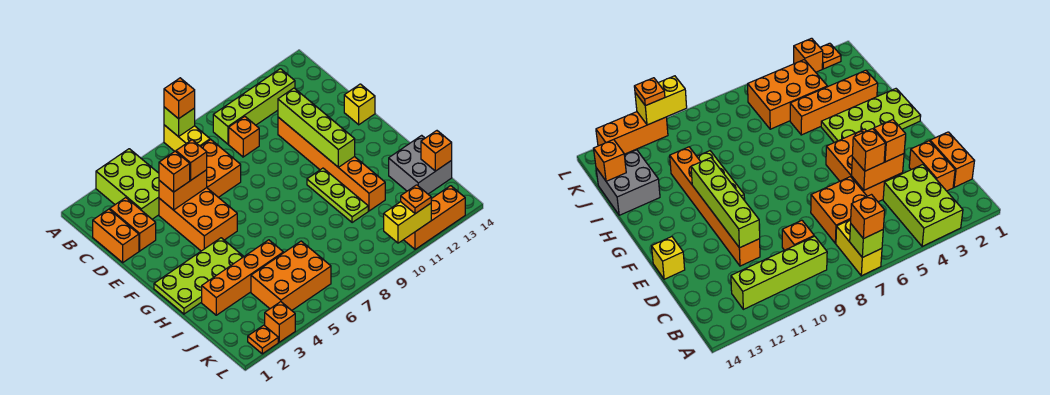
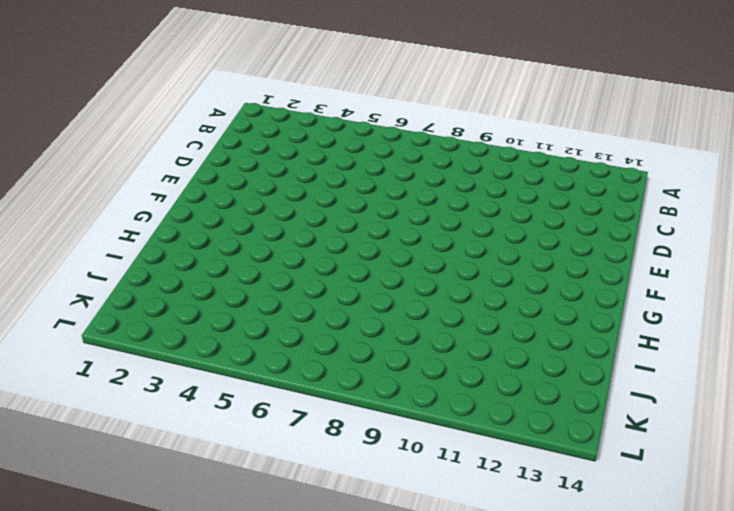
none -> lime brick A3:C4 level 1
none -> yellow brick A7:B7 level 1
none -> lime brick B9:B12 level 1

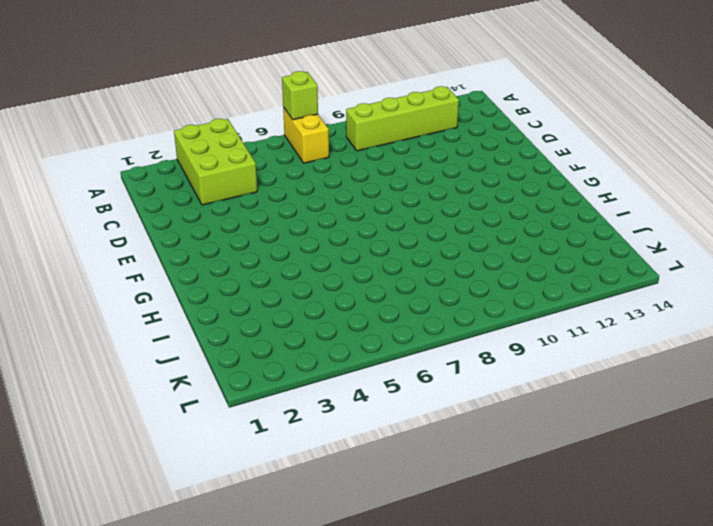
none -> orange brick C1:D1 level 1
none -> orange brick C2:D2 level 1
none -> orange brick C6:D7 level 1

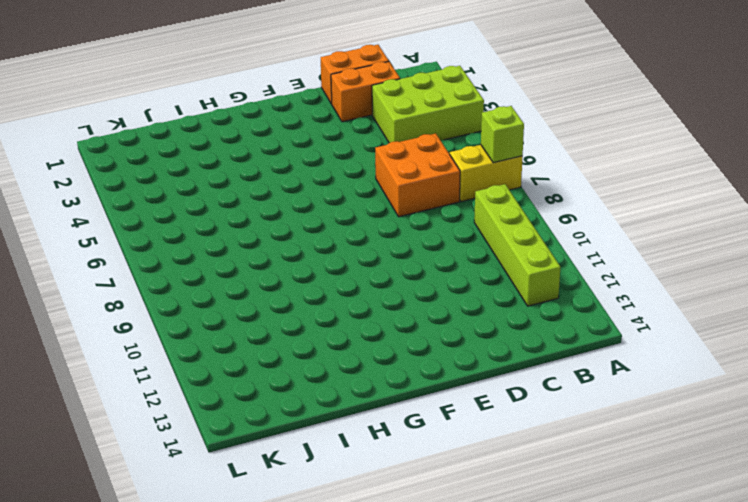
none -> orange brick C9 level 1
none -> orange brick D4:F5 level 1
none -> orange brick D11:I11 level 1

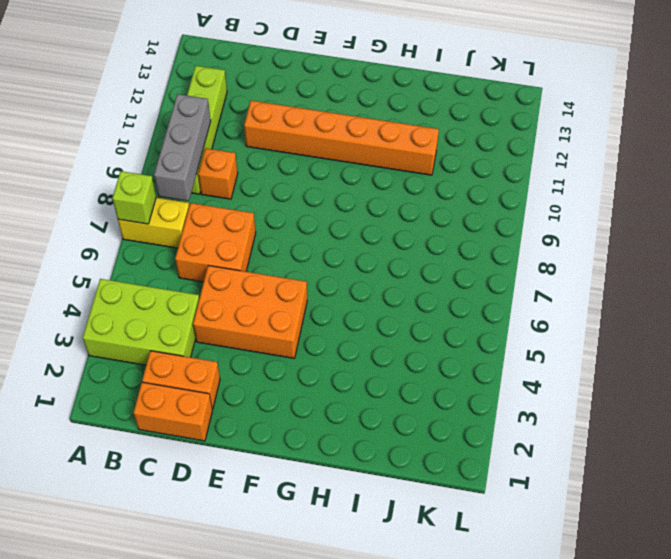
grey brick B8:B10 level 2 -> none
none -> yellow brick E14 level 1
none -> lime plate G1:H4 level 1
none -> lime plate G10:I10 level 1

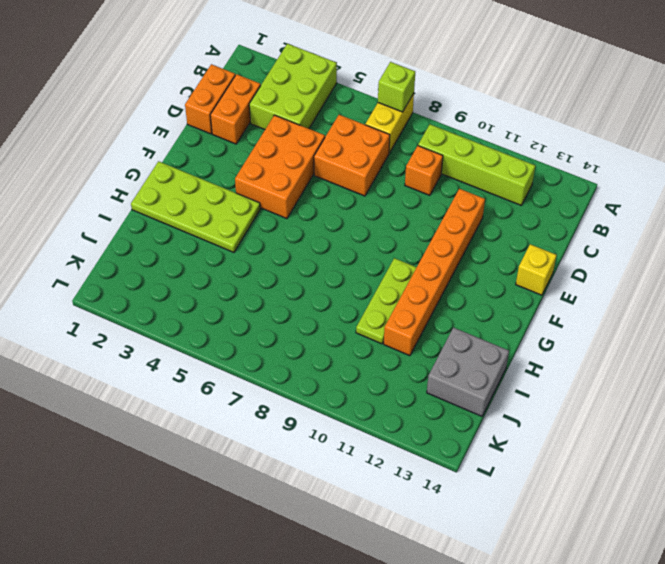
none -> orange brick I2:I5 level 1
none -> orange brick J4:K6 level 1
none -> orange plate L2 level 1

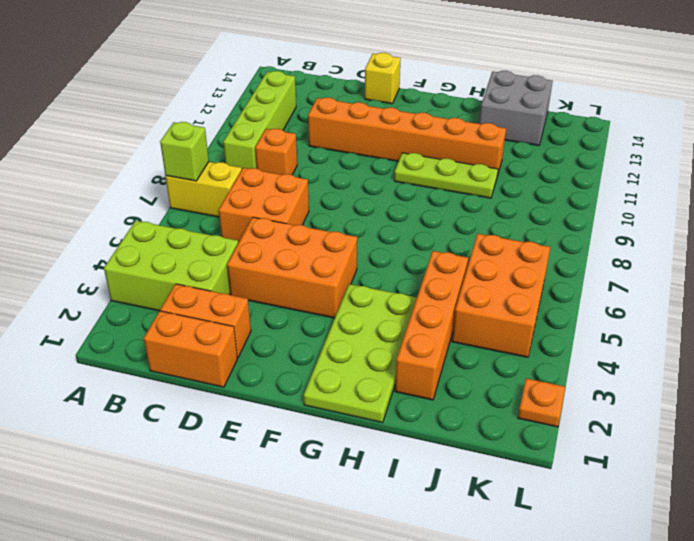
none -> orange brick L3 level 1
none -> orange brick L11:L13 level 1
none -> orange brick D4:D5 level 2

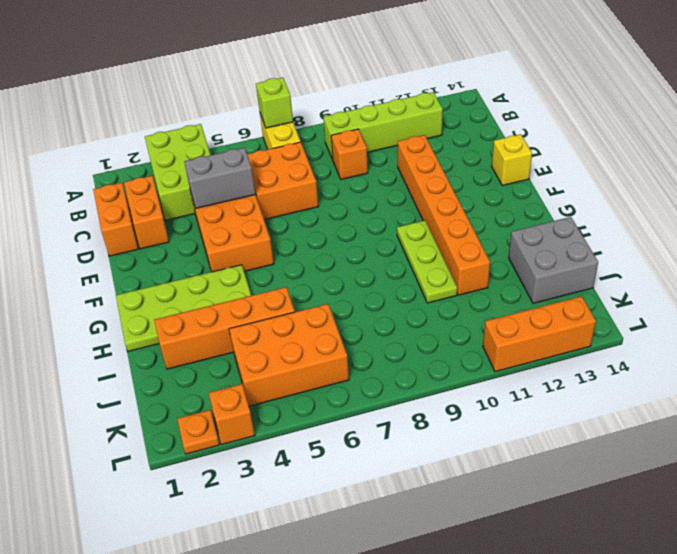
grey brick D4:D5 level 2 -> orange brick D4:D5 level 2
none -> lime brick D11:G11 level 2
none -> orange brick J14 level 2
none -> yellow brick L10:L11 level 2

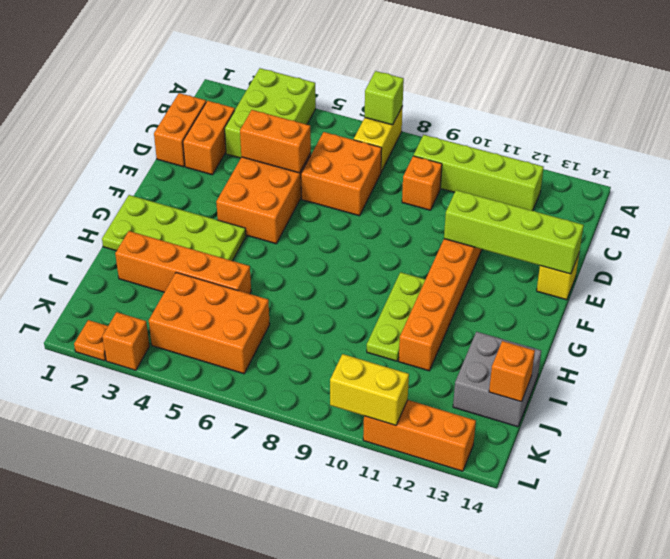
lime brick E11:E14 level 2 -> lime brick D11:G11 level 2
none -> orange brick A7 level 3
none -> orange brick D4 level 3
none -> orange brick D5 level 3

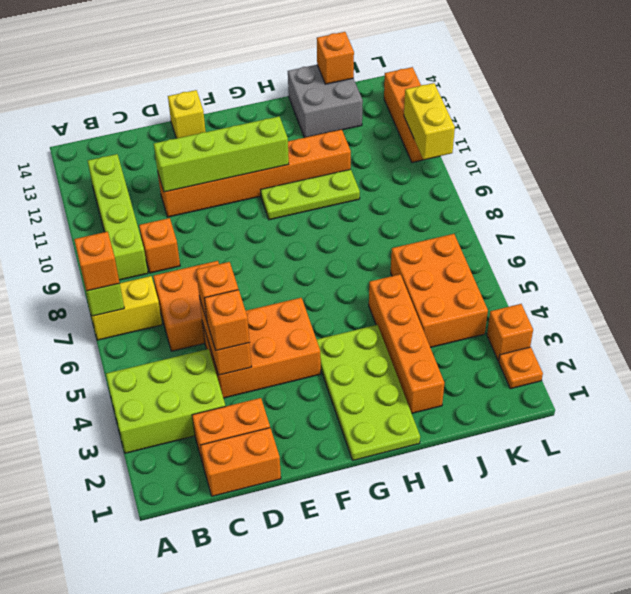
none -> orange plate L11 level 3

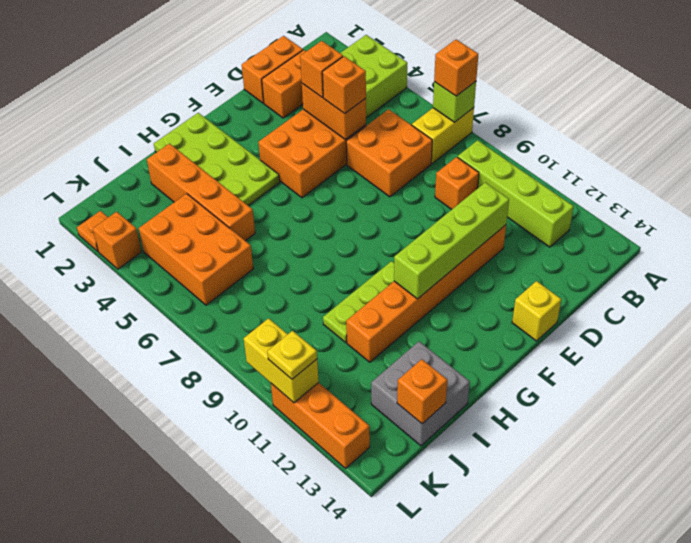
yellow plate L11 level 3 -> orange plate L11 level 3

